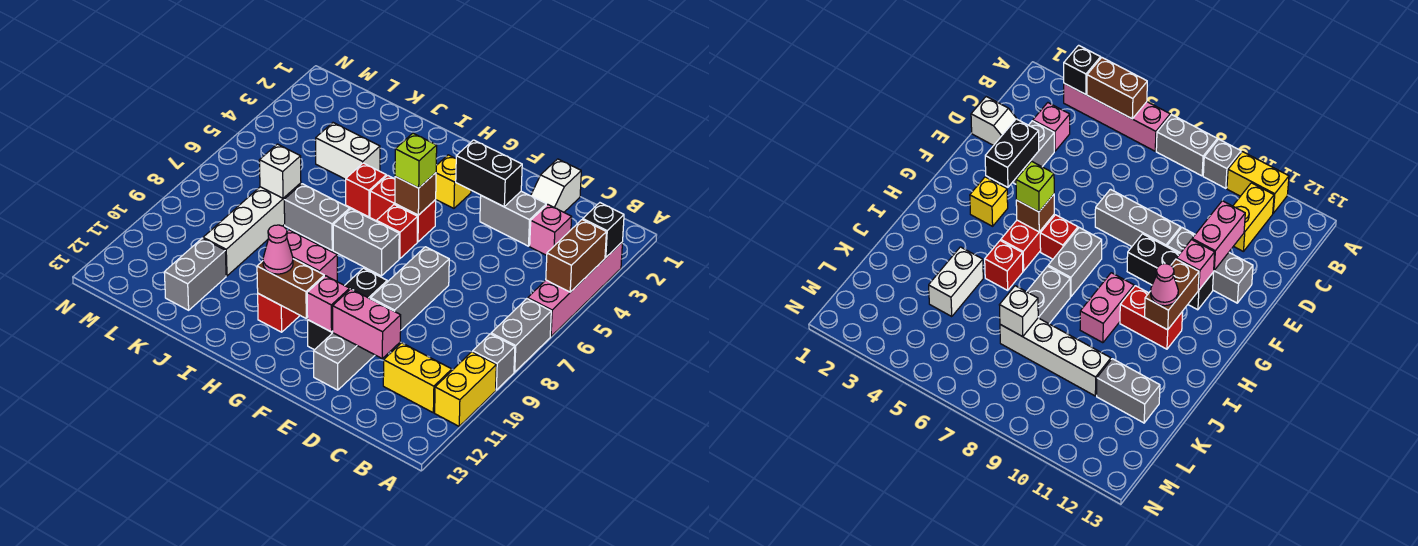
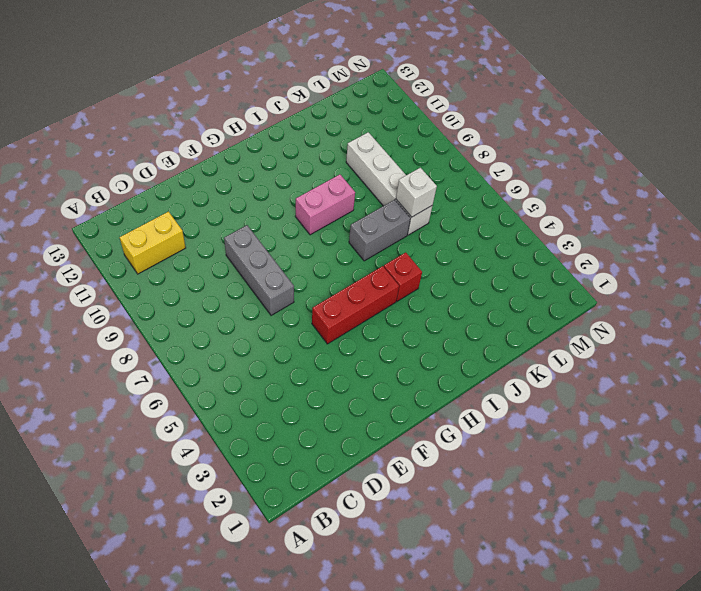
red brick F5:H5 level 1 -> red brick G5:H5 level 1
none -> pink brick A3:A6 level 1
none -> grey brick A7:A8 level 1
none -> grey brick A9 level 1
none -> yellow brick A10:A11 level 1

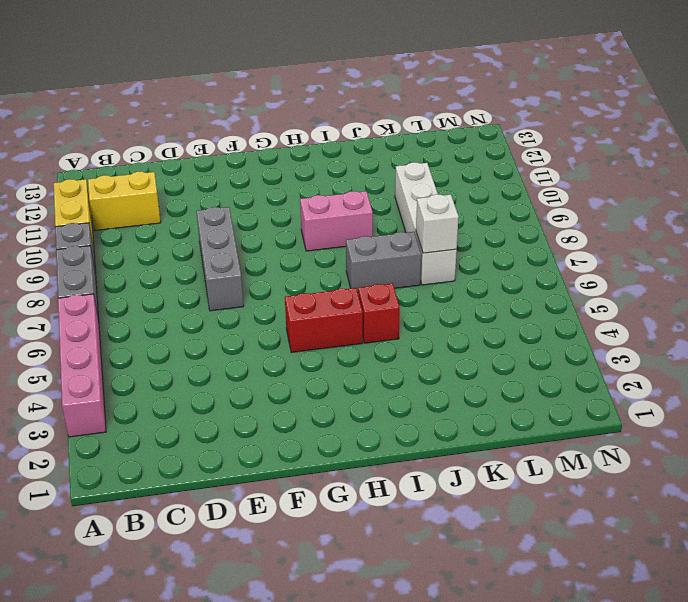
none -> pink brick C3 level 1
none -> white slope D1:D2 level 1 top 1
none -> grey brick D3:E3 level 1
none -> grey brick E10:E12 level 1

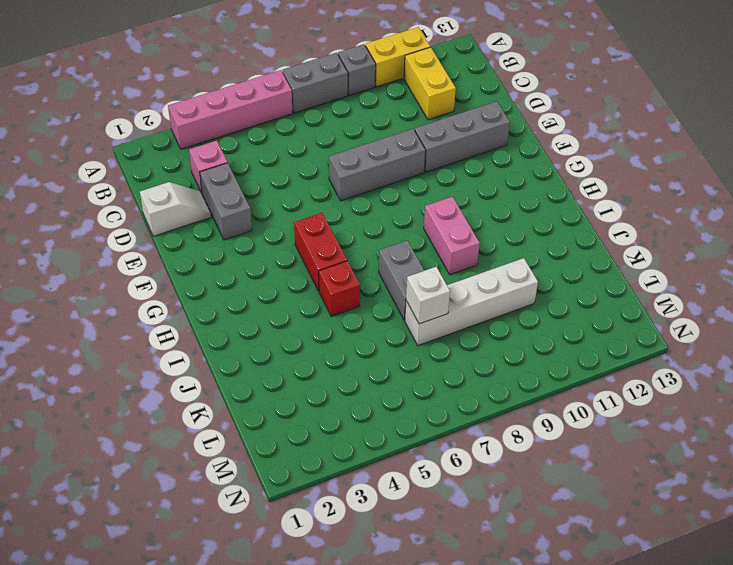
none -> black brick F9:F11 level 1
none -> yellow brick G3 level 1
none -> red brick G6 level 1
none -> grey brick G7:H7 level 1

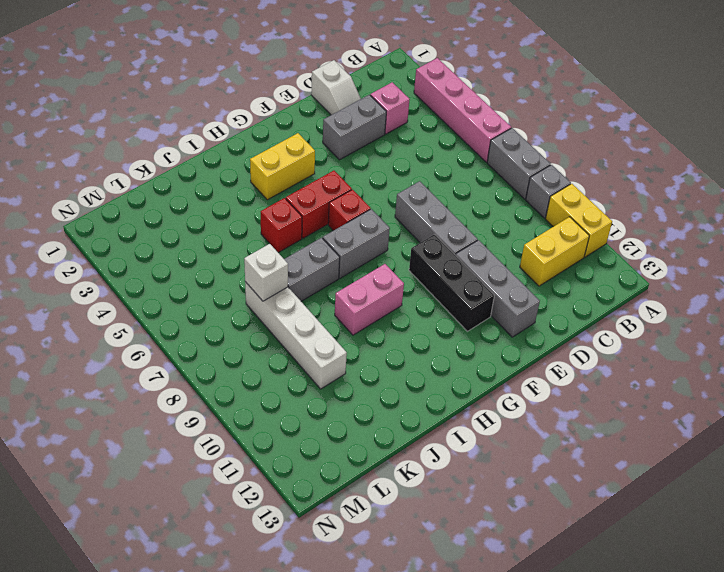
yellow brick G3:H3 level 1 -> yellow brick G3 level 1
none -> red brick H10:H11 level 1
none -> white brick J4:K4 level 1
none -> grey brick K11:K12 level 1
none -> black brick A3 level 2

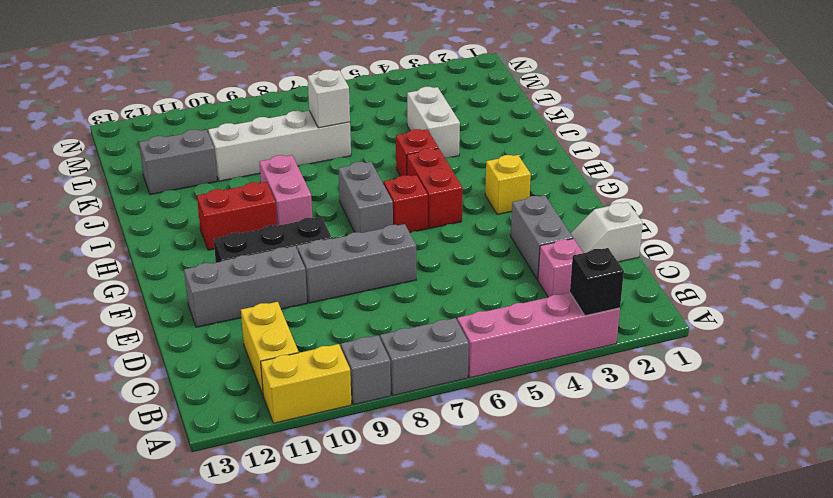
none -> grey brick I7:J7 level 1
none -> brown brick A4:A5 level 2
none -> pink brick D11:E11 level 2
none -> black brick E3:F3 level 2

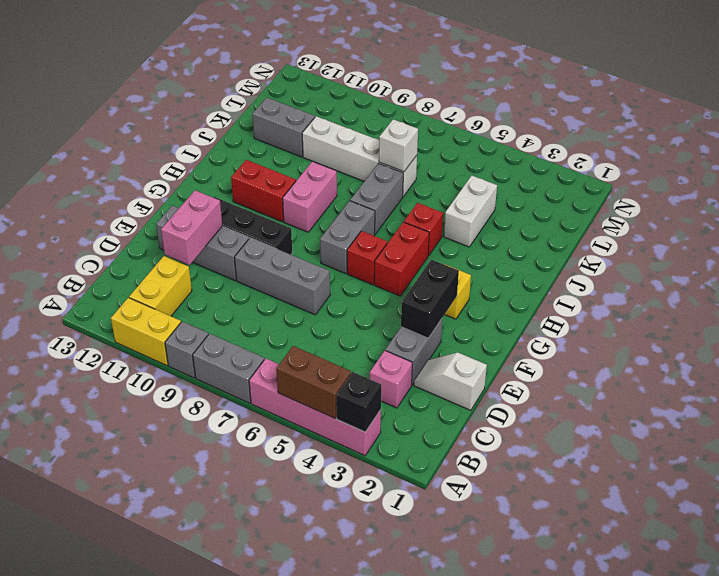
none -> pink brick F11 level 2
none -> brown brick G5 level 2
none -> brown brick G11:H11 level 2
none -> lime brick G5 level 3

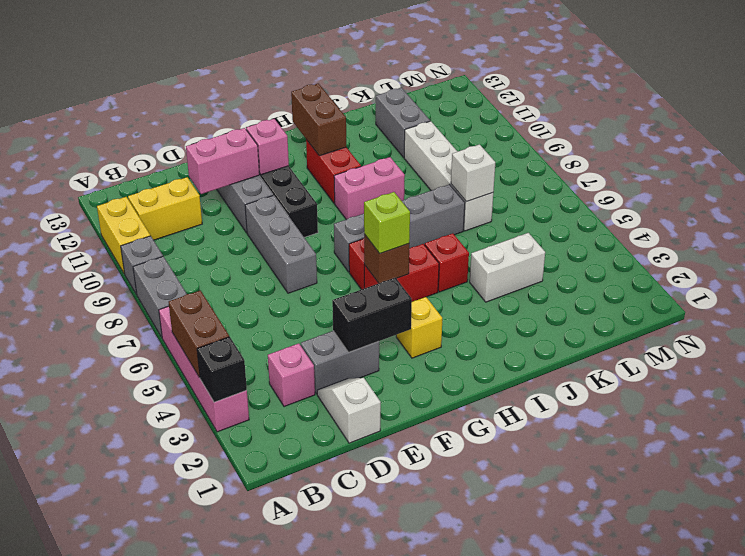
brown brick H11:H12 level 2 -> brown brick G11:H11 level 2
none -> pink cone H11 level 3

